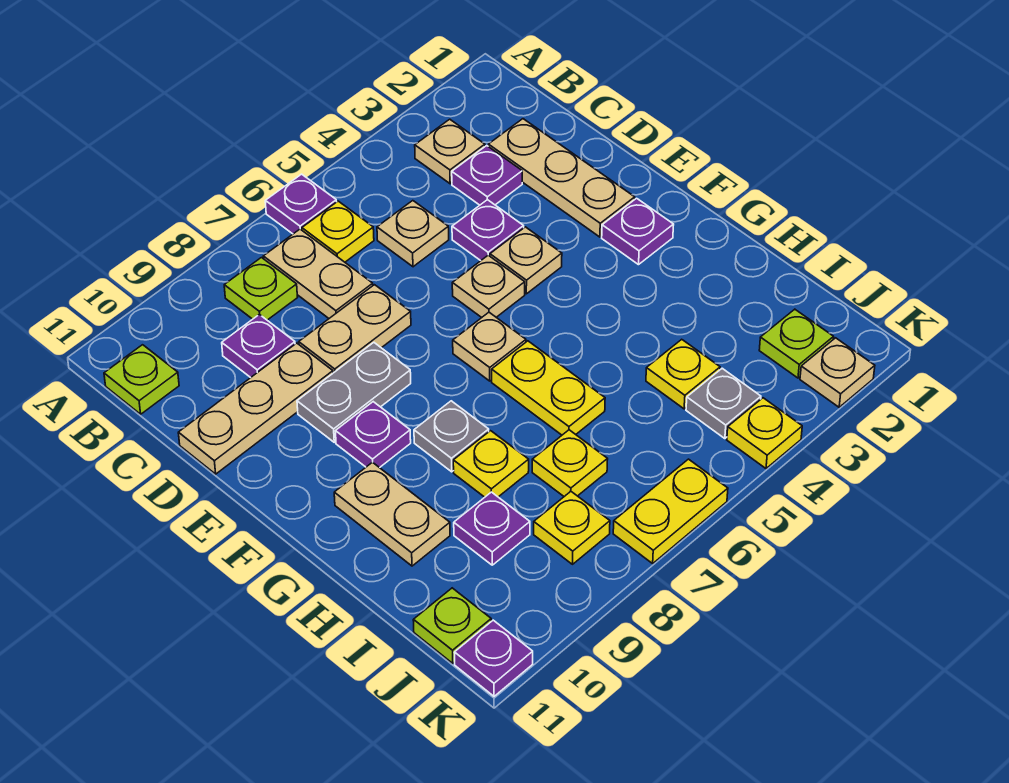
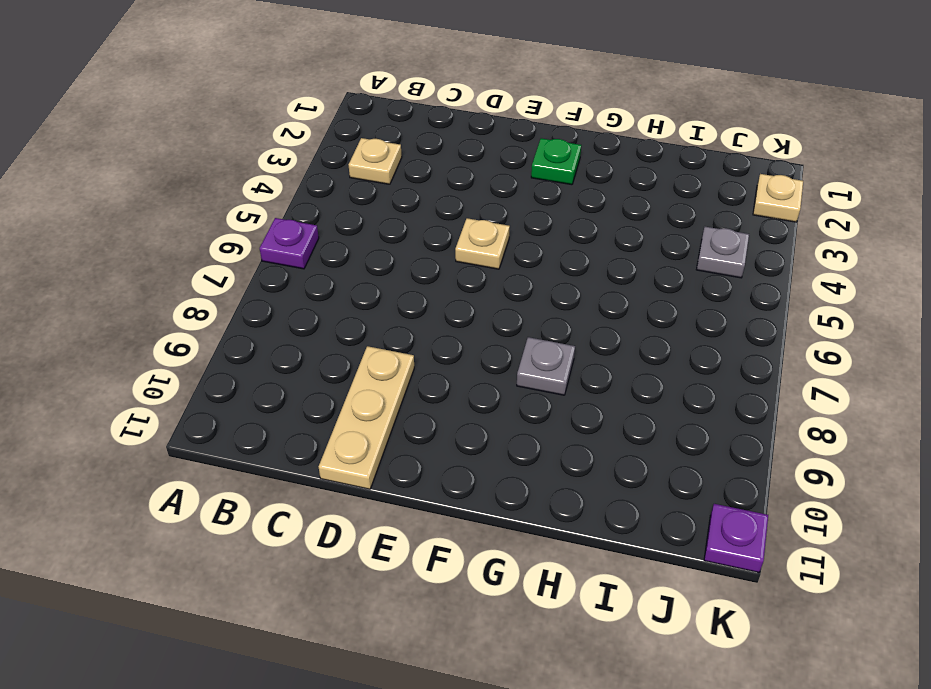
green plate F2 level 1 -> purple plate F2 level 1
none -> yellow plate B6 level 1
none -> tan plate B7:C7 level 1
none -> lime plate B8 level 1
none -> lime plate B11 level 1

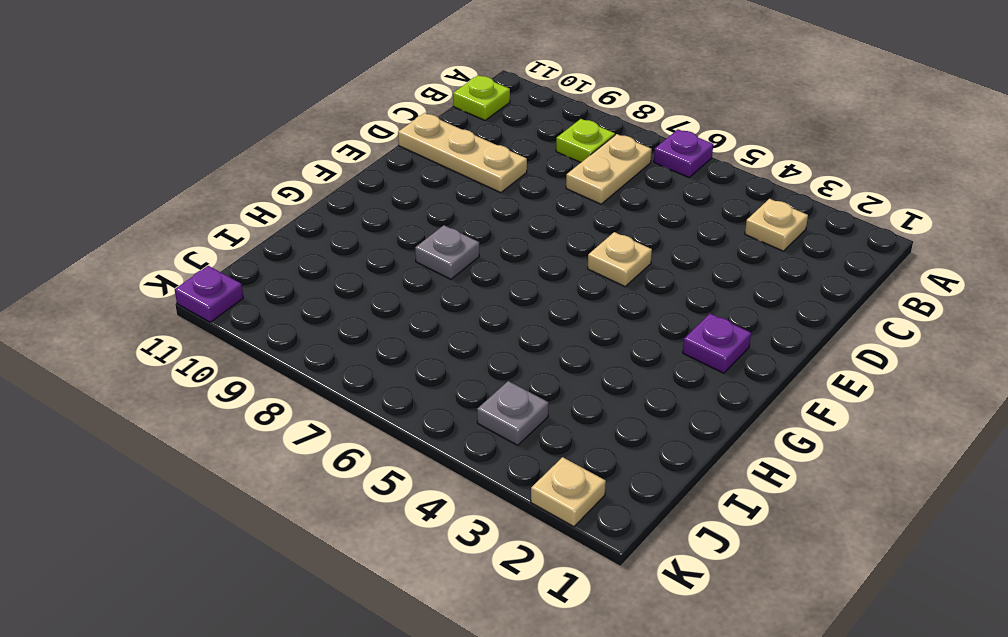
none -> yellow plate B6 level 1
none -> tan plate C2:E2 level 1
none -> purple plate C3 level 1
none -> tan plate C5 level 1

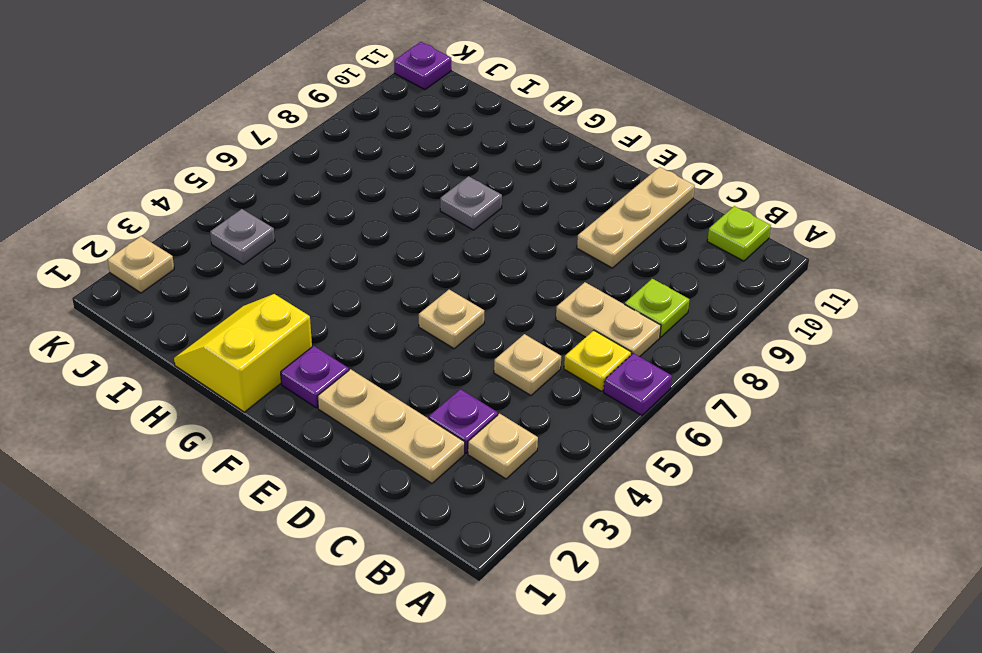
yellow slope G1:H2 level 1 top G -> none
none -> purple plate C9 level 1
none -> purple plate D4 level 1
none -> tan plate D7:D8 level 1
none -> tan plate E4 level 1

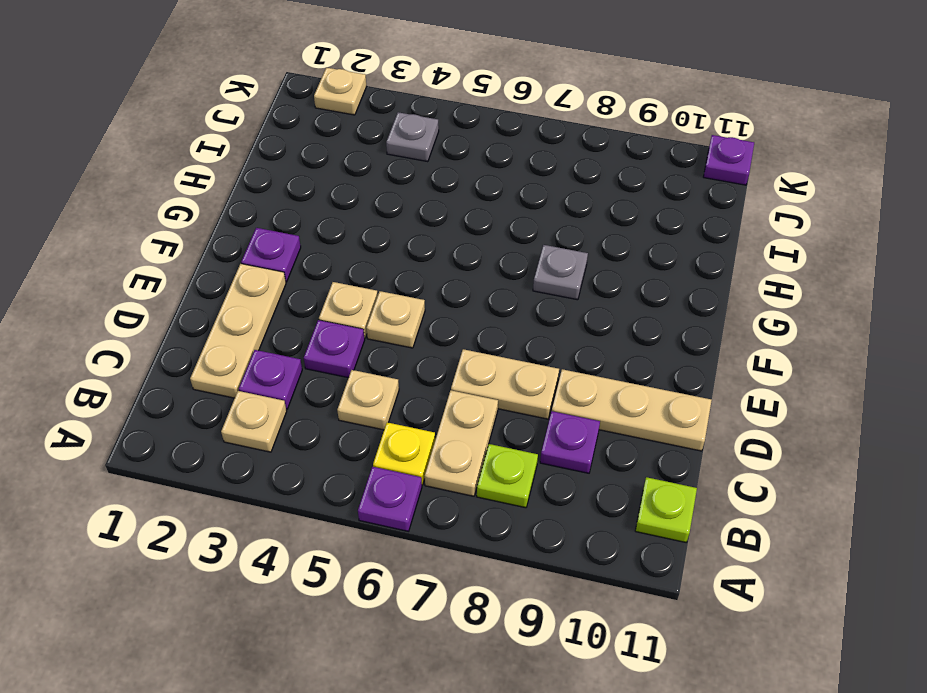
none -> grey plate E8:E9 level 1
none -> tan plate F6 level 1
none -> purple plate F9 level 1
none -> yellow plate G6:H6 level 1

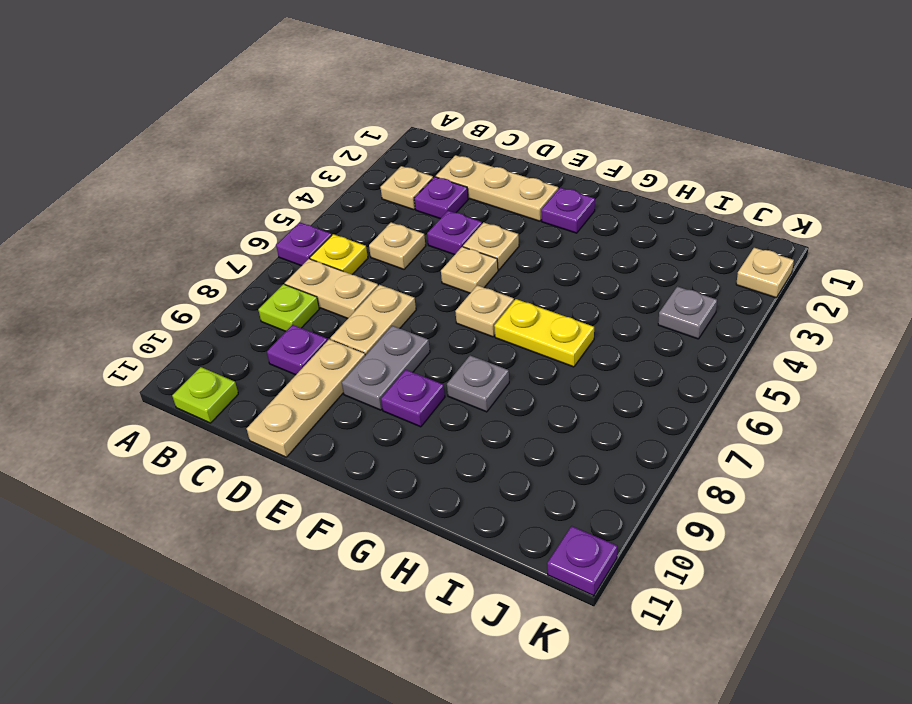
none -> tan plate G10:H10 level 1
none -> yellow plate H8 level 1
none -> yellow plate I4 level 1
none -> yellow plate I7 level 1

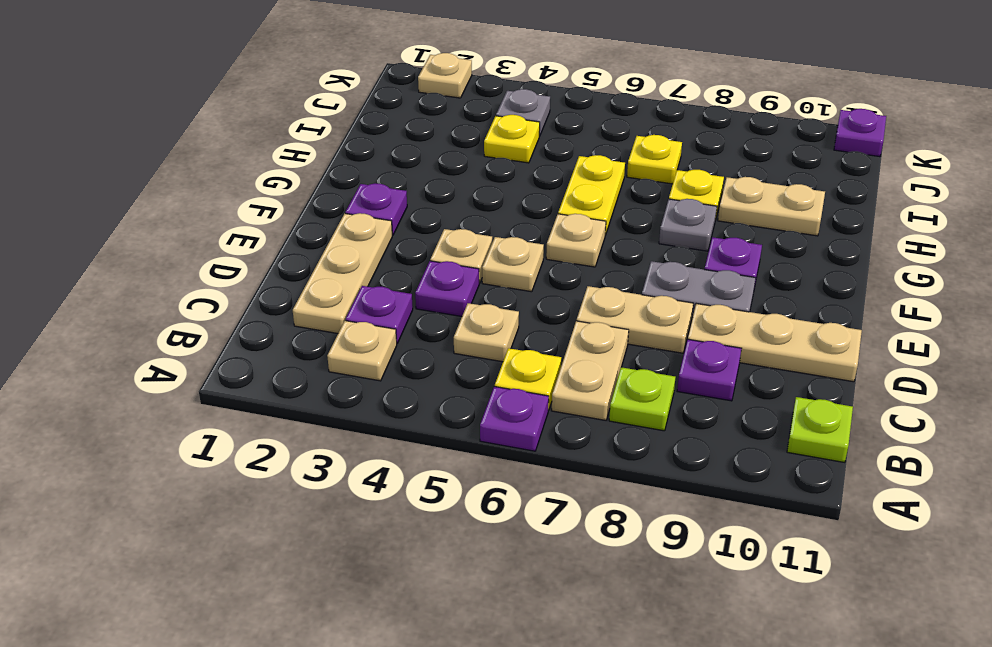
tan plate H9:H10 level 1 -> tan plate G10:H10 level 1
none -> purple plate I9 level 1
none -> lime plate J2 level 1
none -> yellow plate J8 level 1
none -> lime plate J11 level 1

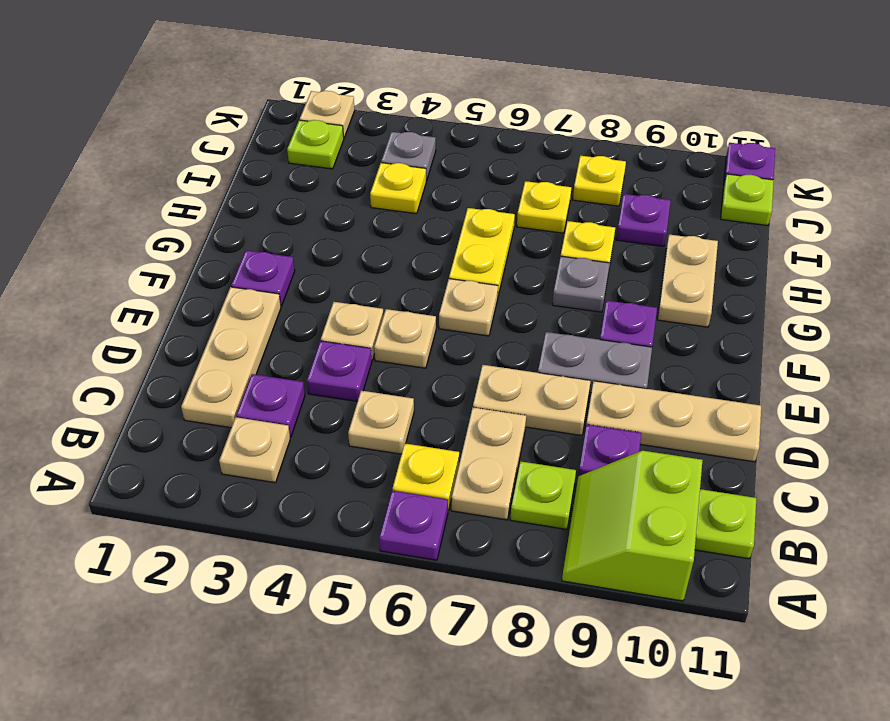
lime slope A9:B10 level 1 top 10 -> none
none -> yellow plate K4 level 1
none -> yellow plate K6:K7 level 1

